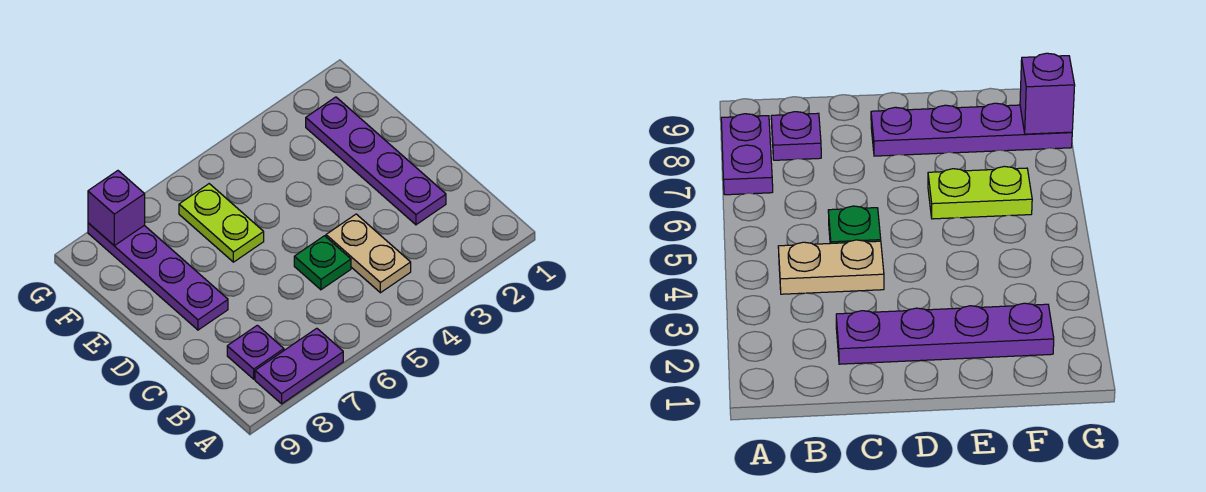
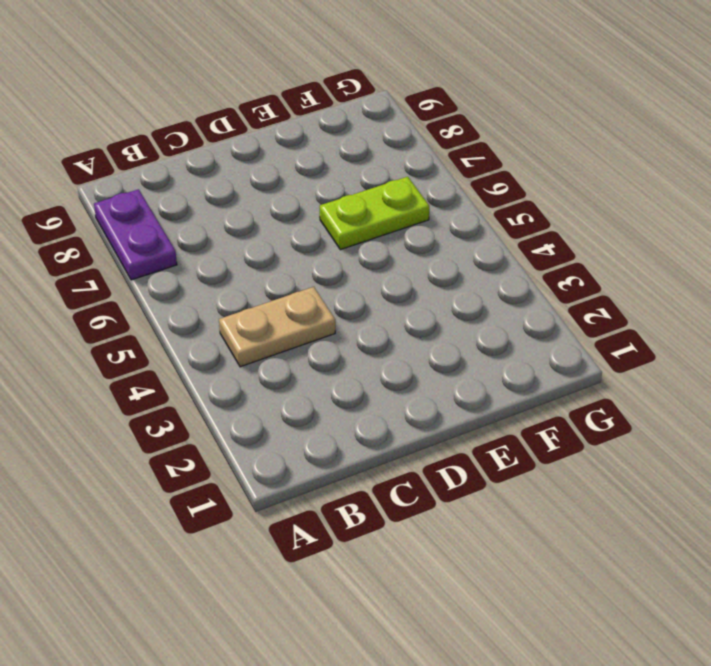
none -> purple plate B8 level 1
none -> purple plate C2:F2 level 1

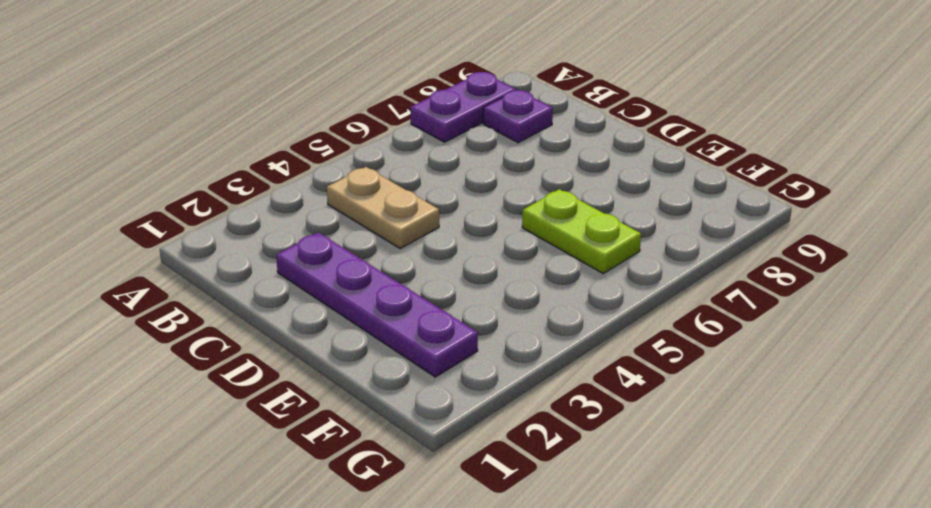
none -> green plate C5 level 1
none -> purple plate D8:G8 level 1

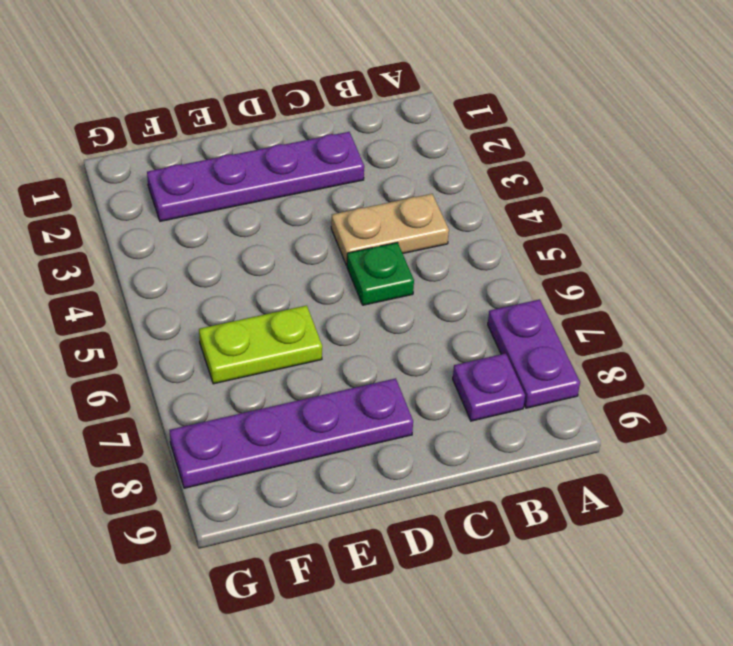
none -> purple brick G8 level 2

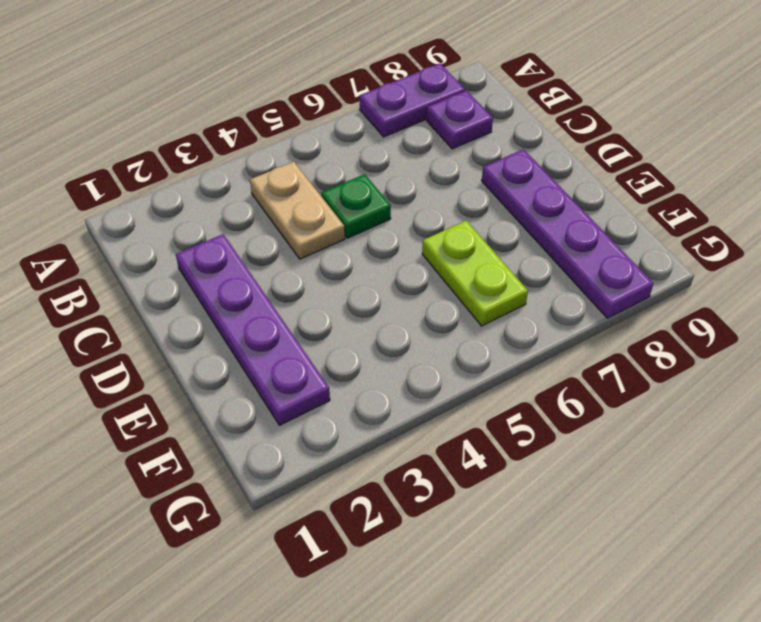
none -> purple brick G8 level 2

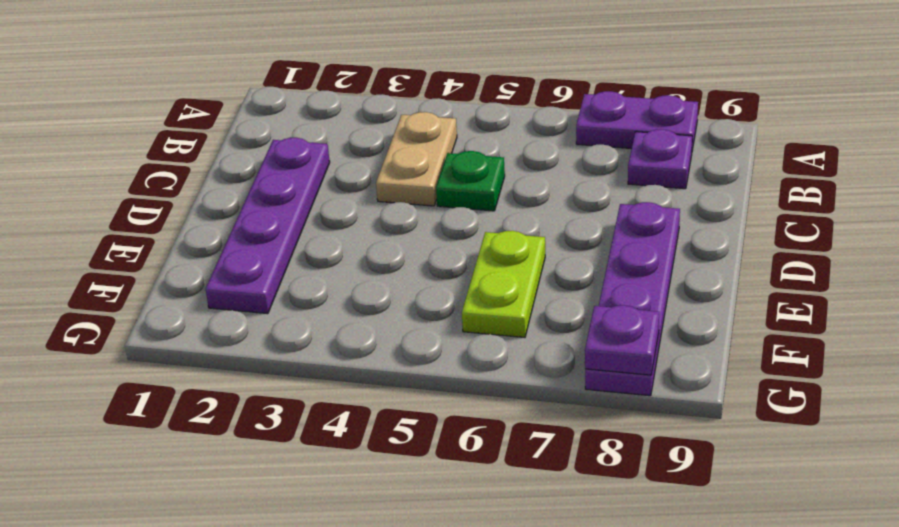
purple plate G8 level 2 -> purple brick G8 level 2

